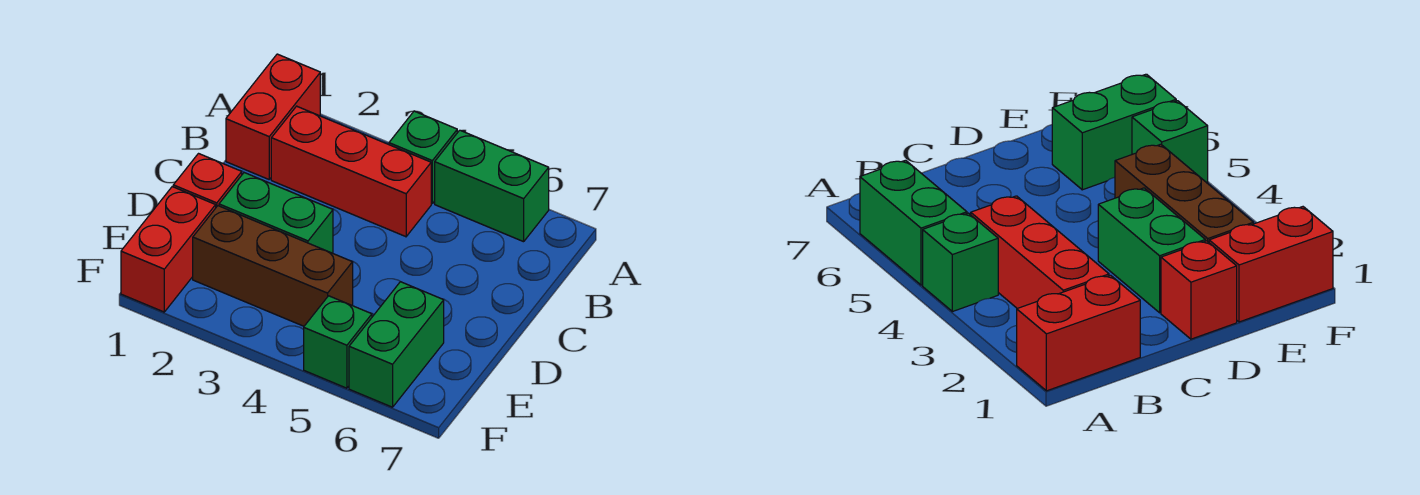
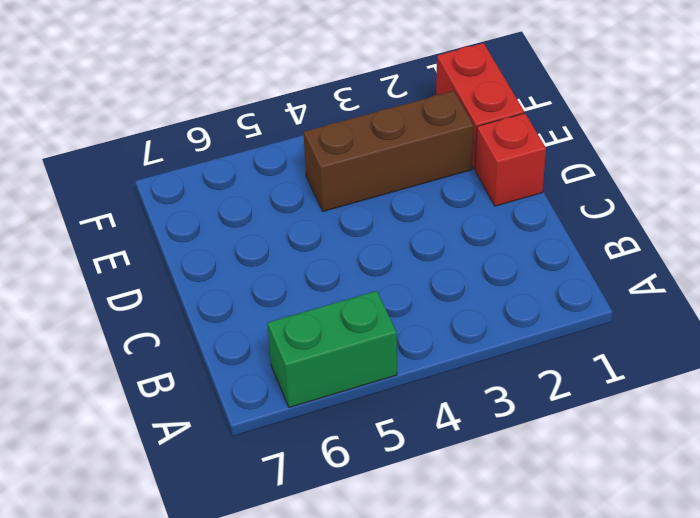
none -> red brick A1:B1 level 1
none -> green brick A4 level 1

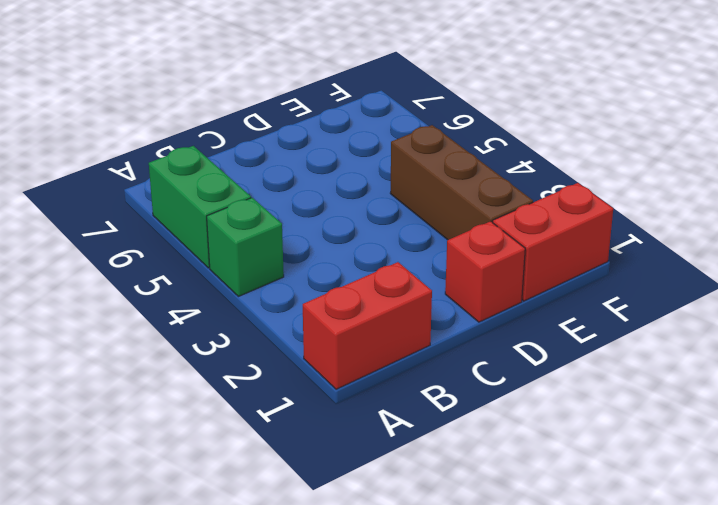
none -> red brick B2:B4 level 1
none -> green brick D2:D3 level 1

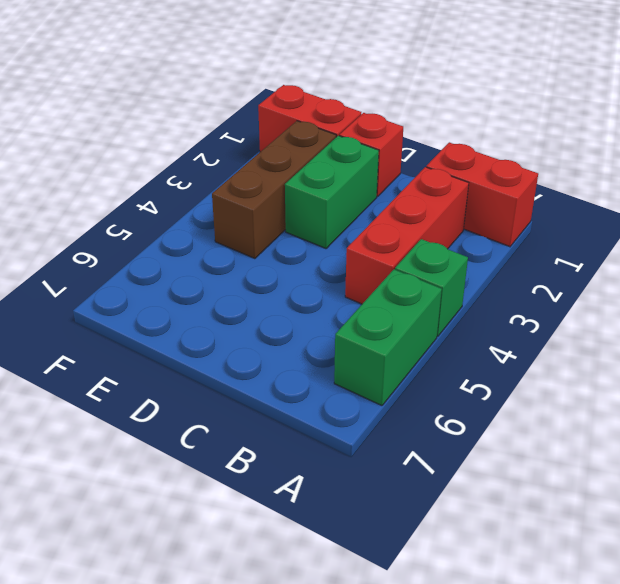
none -> green brick E6:F6 level 1
none -> green brick F5 level 1

